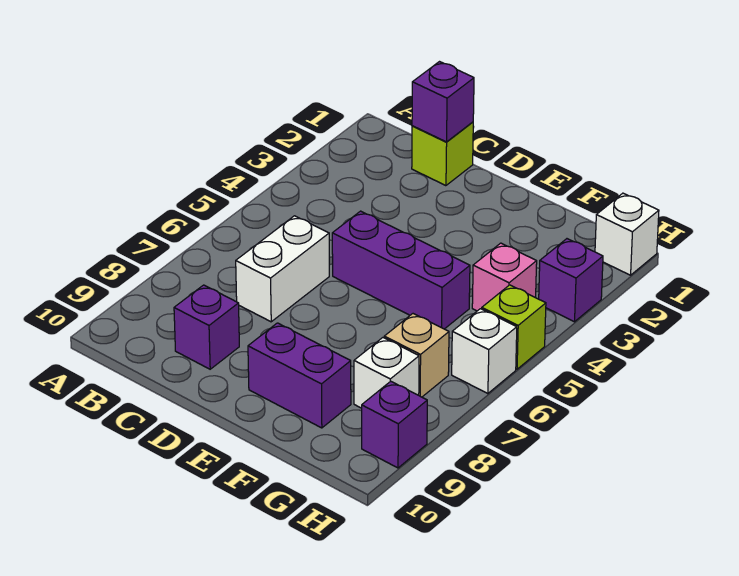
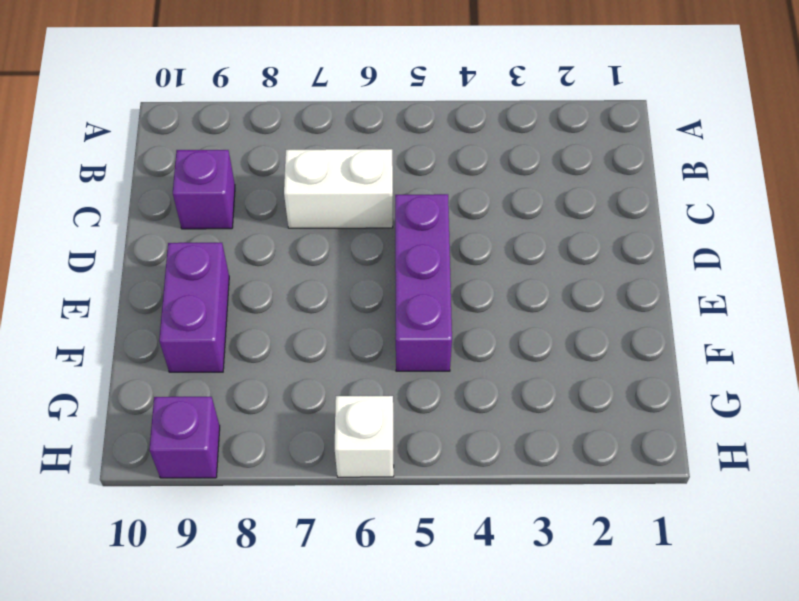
none -> lime brick C1 level 1
none -> pink brick G4 level 1
none -> tan brick G7 level 1

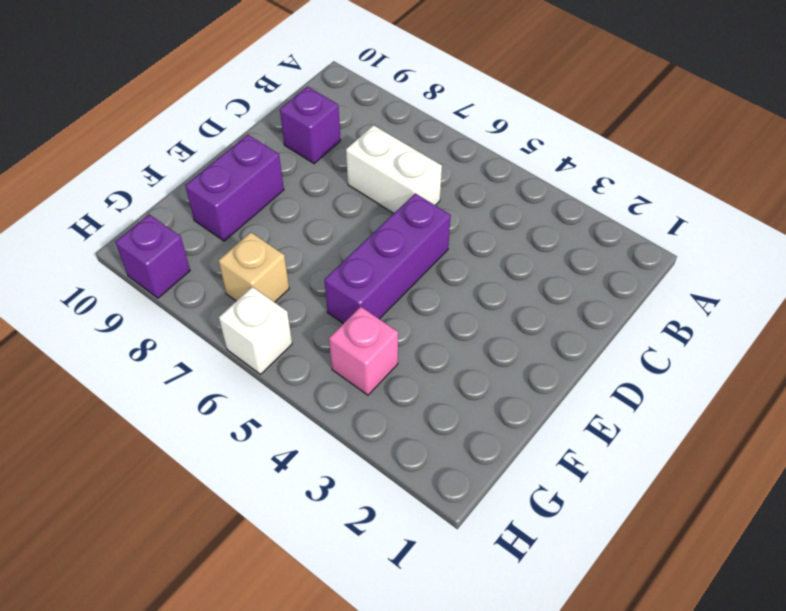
none -> lime brick C1 level 1
none -> white brick G8 level 1
none -> white brick H1 level 1

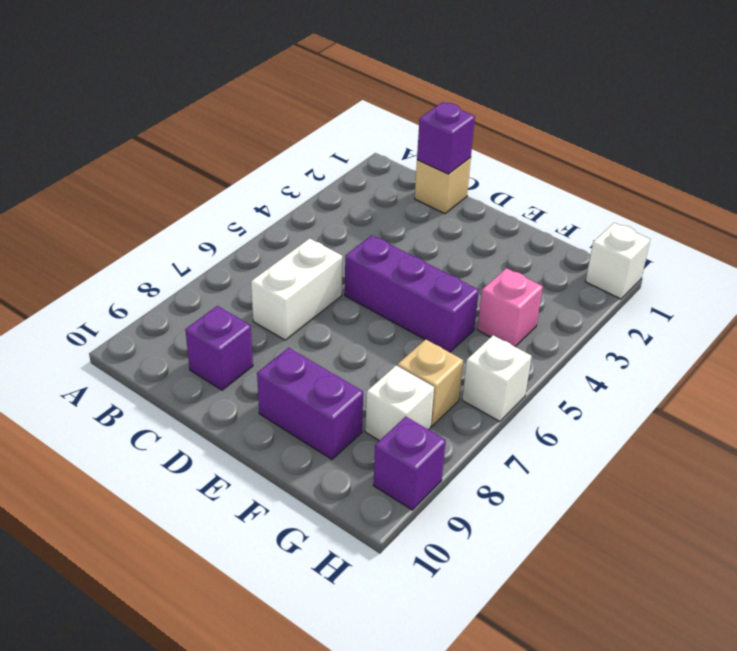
tan brick C1 level 1 -> lime brick C1 level 1
none -> purple brick H3 level 1
none -> lime brick H5 level 1

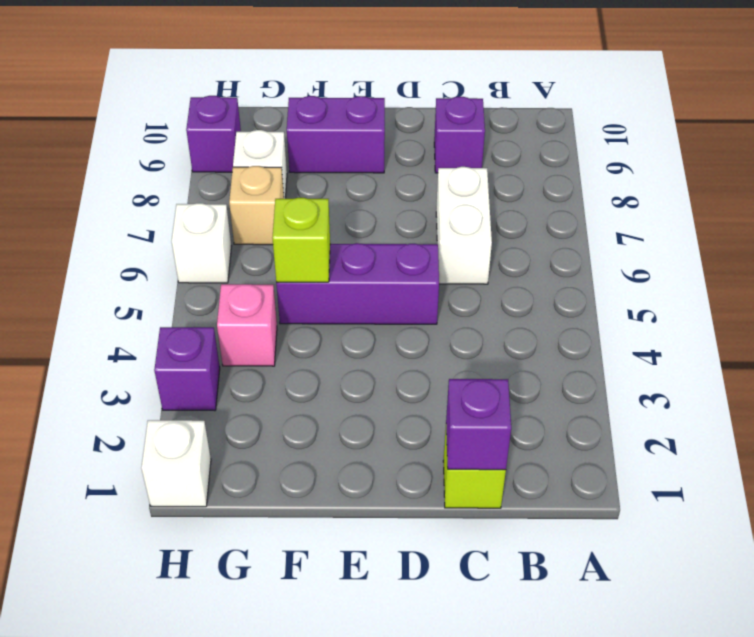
lime brick F5 level 2 -> lime brick H5 level 1

